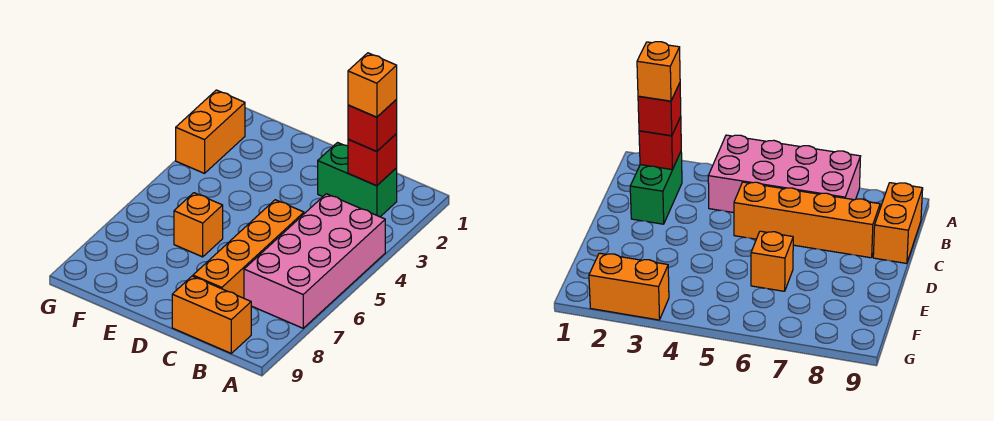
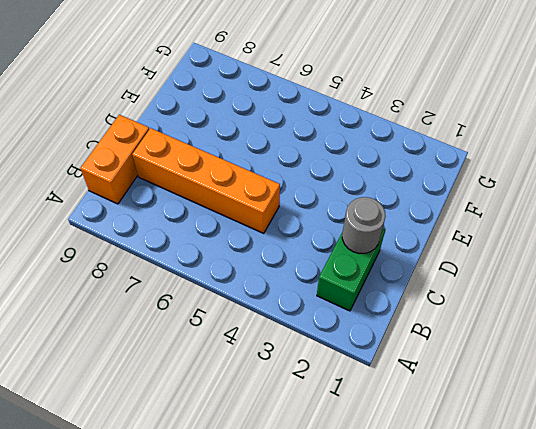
grey round brick C2 level 2 -> none
none -> pink brick A4:B7 level 1
none -> orange brick E6 level 1

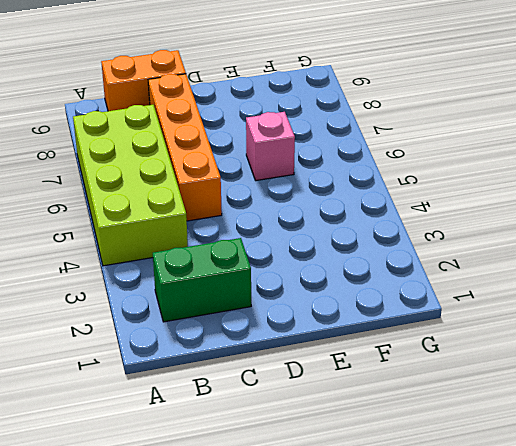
lime brick A4:B7 level 1 -> pink brick A4:B7 level 1
pink brick E6 level 1 -> orange brick E6 level 1
none -> orange brick G2:G3 level 1
none -> red brick B2 level 2

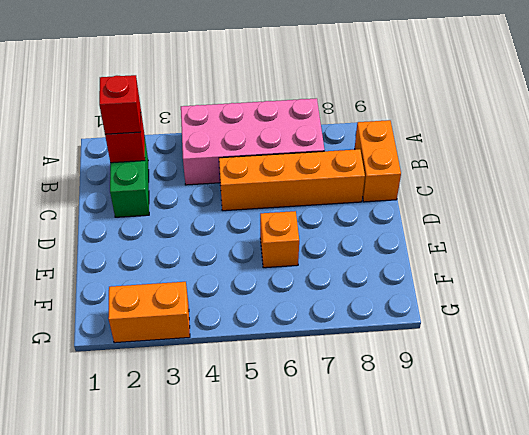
none -> orange brick B2 level 4

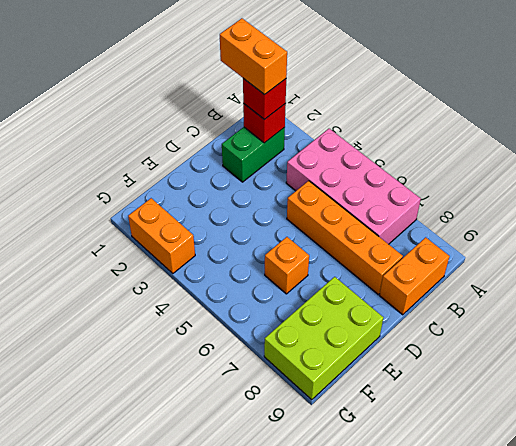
orange brick B1:B2 level 4 -> orange brick B2 level 4
lime brick E8:G9 level 1 -> none

